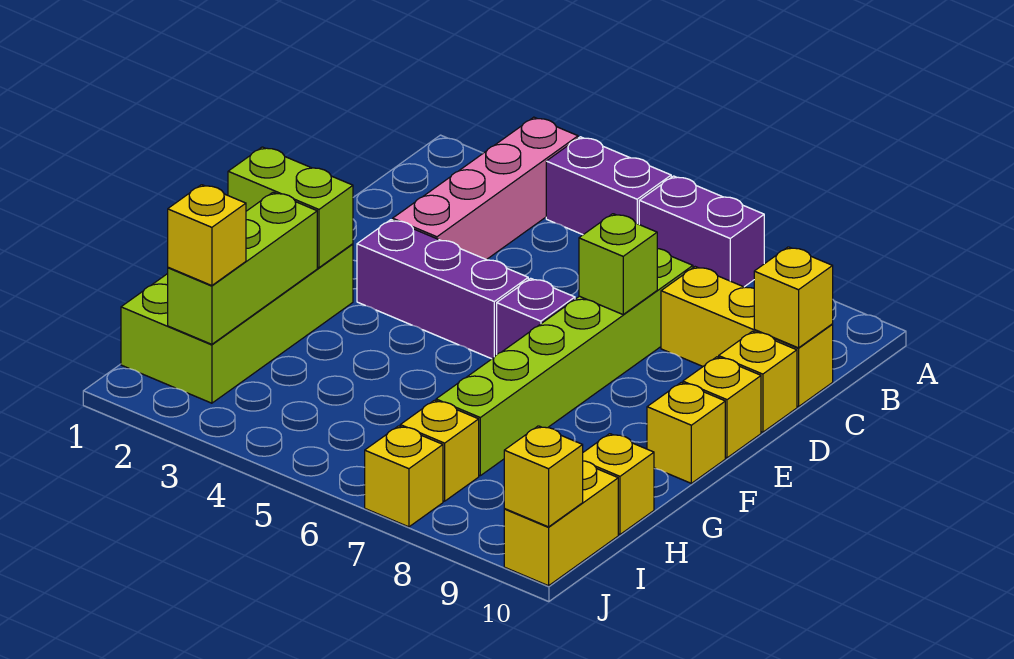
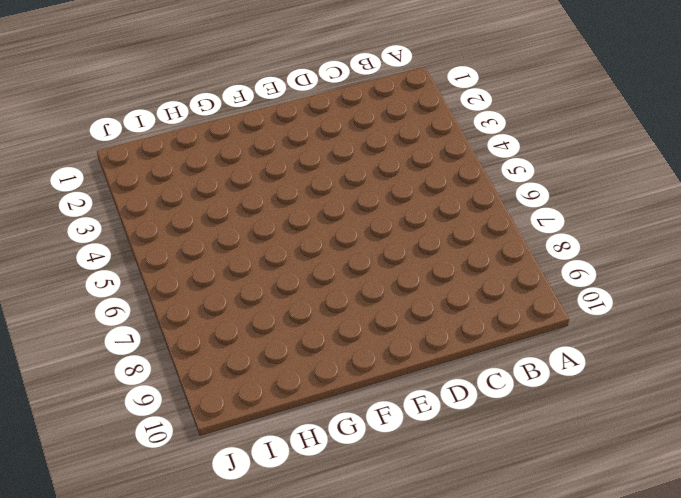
none -> pink brick A3:D3 level 1
none -> purple brick A4:A5 level 1
none -> purple brick A6:A7 level 1

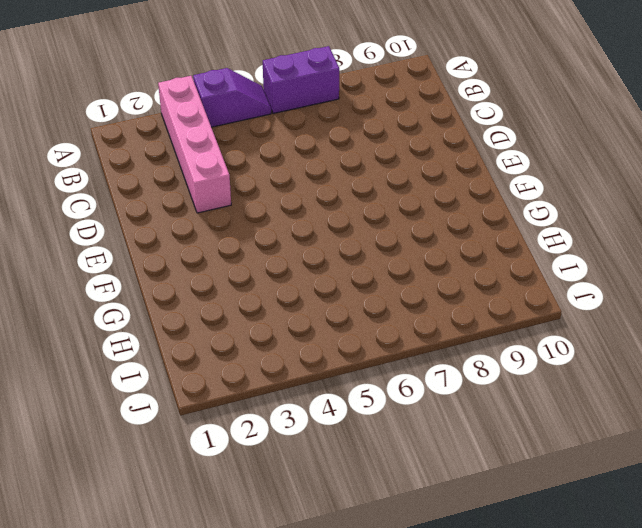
purple slope A4:A5 level 1 top 4 -> purple brick A4:A5 level 1
none -> lime brick C7:H7 level 1
none -> yellow brick C8:C10 level 1
none -> yellow brick D10 level 1

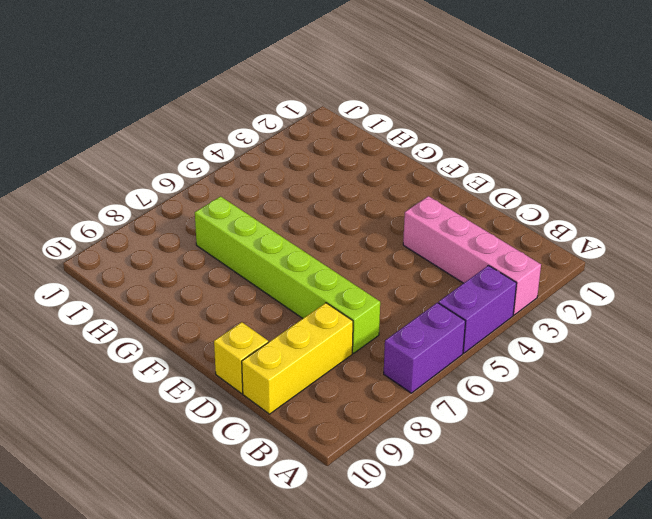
none -> purple brick E3:E5 level 1
none -> purple brick E6 level 1
none -> yellow brick E10 level 1

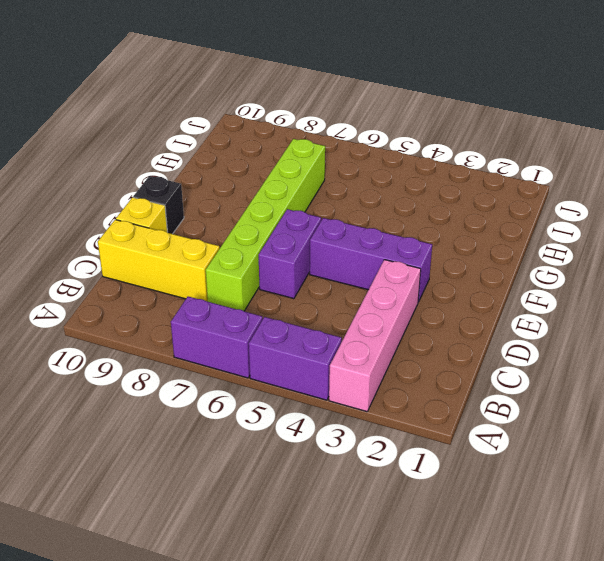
purple brick D6:E6 level 1 -> purple brick E6 level 1
black brick E10 level 1 -> yellow brick E10 level 1
none -> lime brick F1:I2 level 1
none -> yellow brick F10 level 1
none -> yellow brick H10 level 1

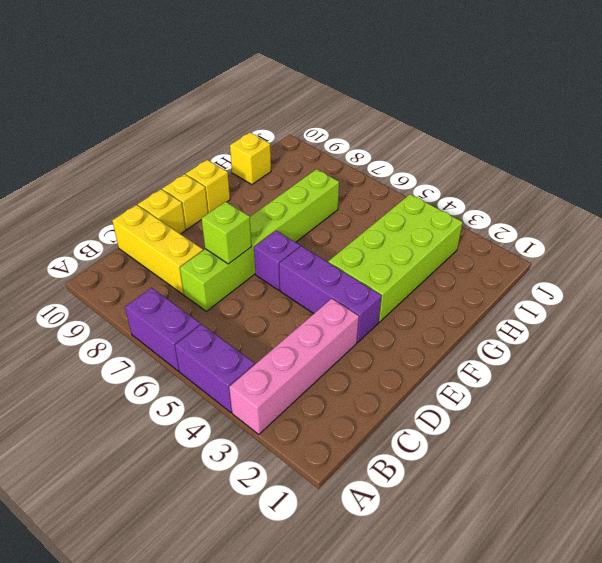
lime brick F3:I4 level 1 -> lime brick F1:I2 level 1
none -> yellow brick I7 level 1
none -> yellow brick I10:J10 level 1
none -> yellow brick J7 level 1

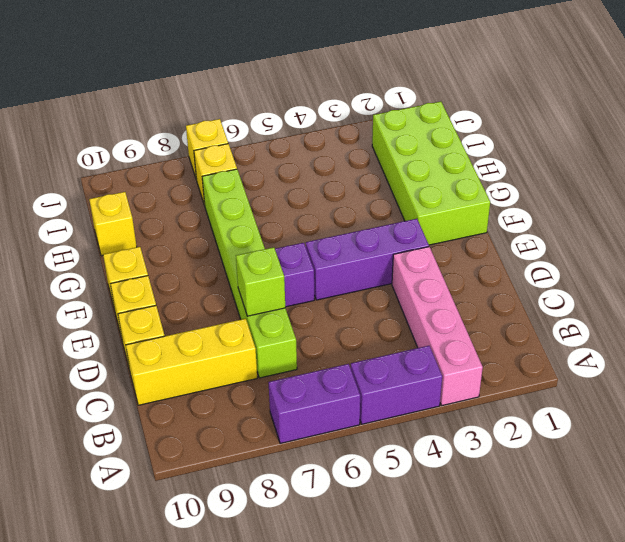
none -> yellow brick I10:J10 level 1
none -> yellow brick C10 level 2
none -> lime brick F1:F2 level 2

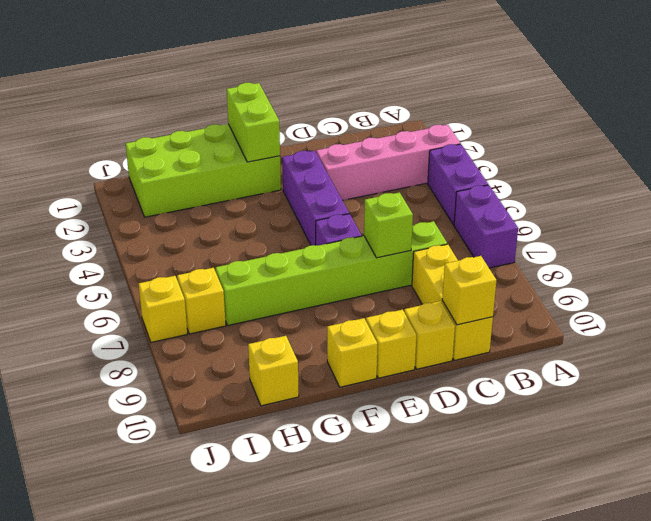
none -> yellow brick I10:J10 level 1
none -> lime brick G2:I2 level 2
none -> yellow brick J10 level 2

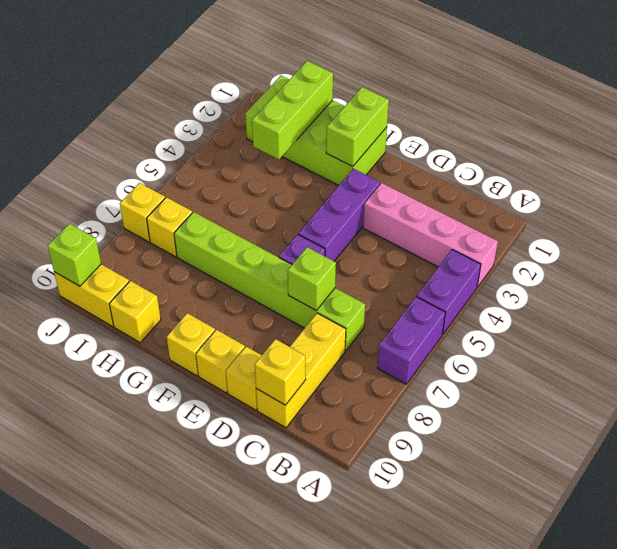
lime brick H1:H3 level 2 -> lime brick G2:I2 level 2
lime brick J10 level 2 -> yellow brick J10 level 2
none -> yellow brick I2 level 3

